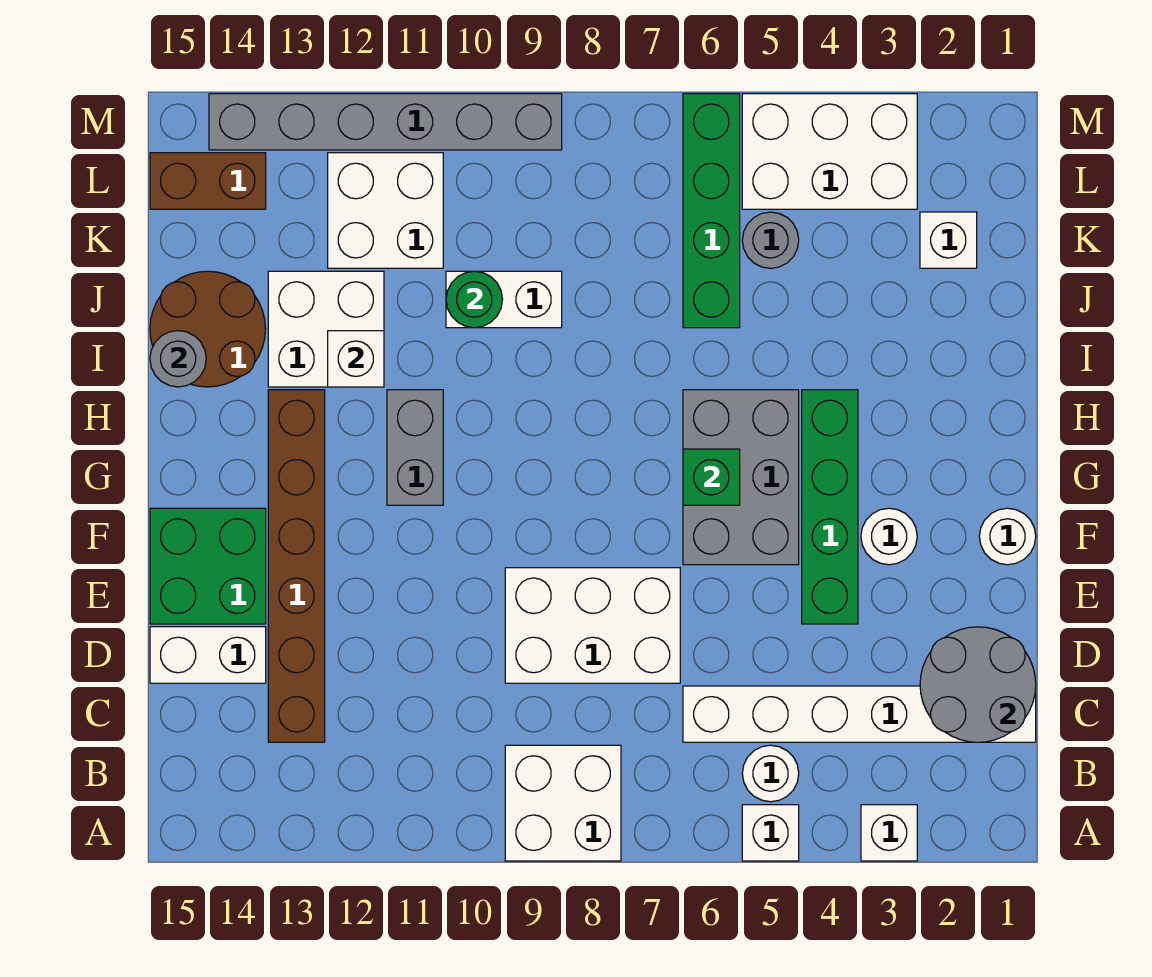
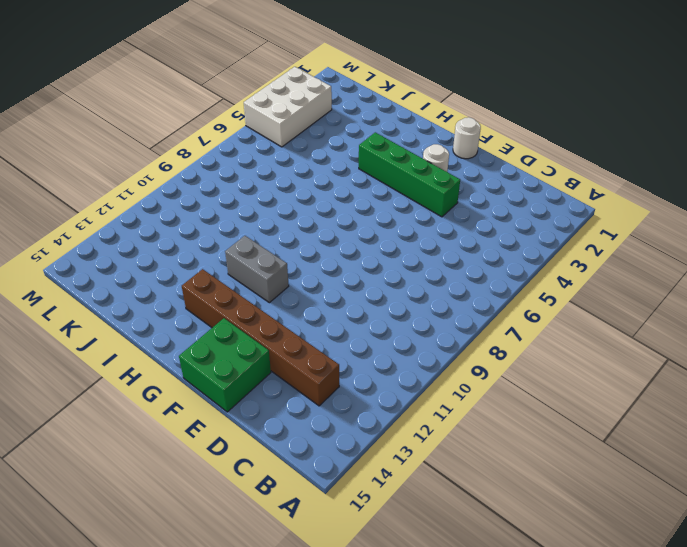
none -> white brick A3 level 1
none -> white brick A5 level 1
none -> white brick A8:B9 level 1

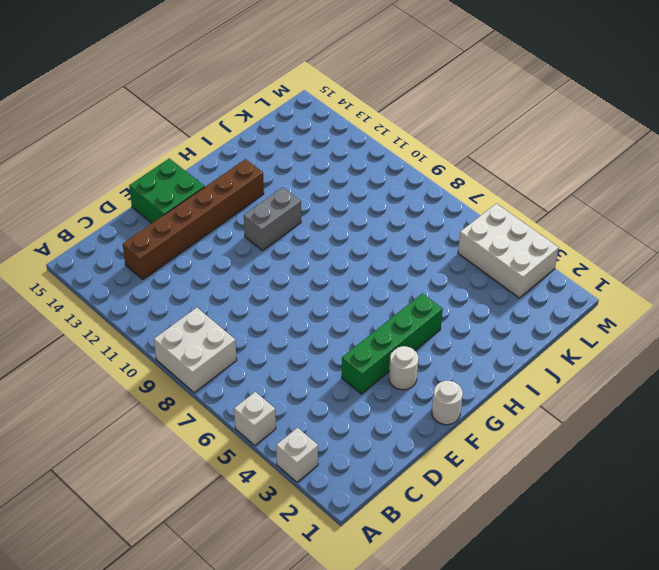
none -> white round brick B5 level 1
none -> white brick C1:C6 level 1
none -> white brick D7:E9 level 1

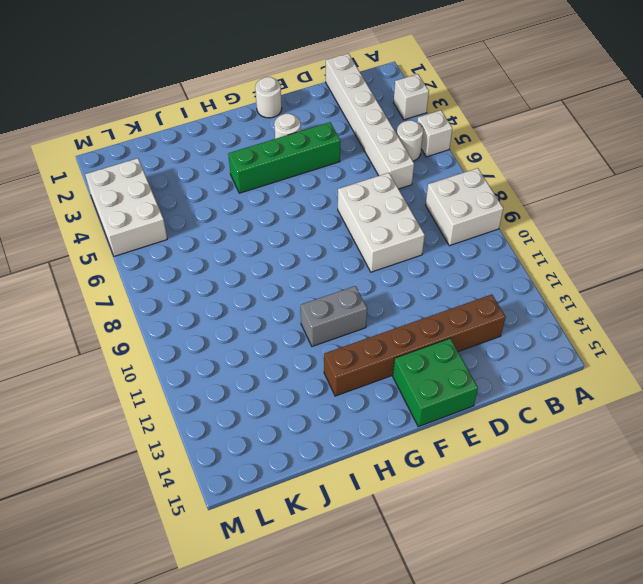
none -> white brick D14:D15 level 1
none -> grey brick F5:H6 level 1
none -> white brick I12:J13 level 1

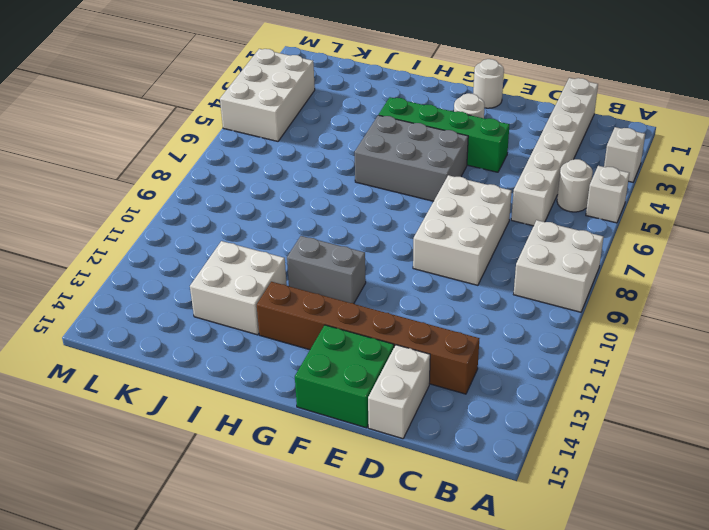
none -> brown round brick I14:J15 level 1
none -> green brick J6:M6 level 1
none -> white brick J9:J10 level 1

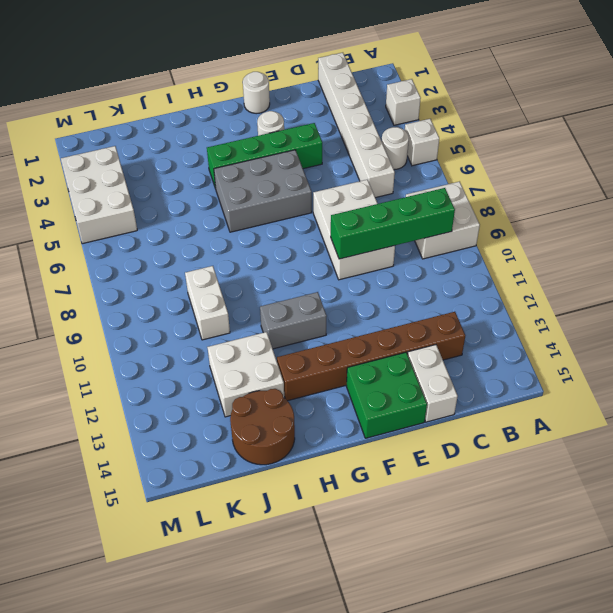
green brick B9:E9 level 2 -> green brick J6:M6 level 1
none -> white brick K2 level 1
none -> grey round brick K5 level 1
none -> white brick K11:L12 level 1

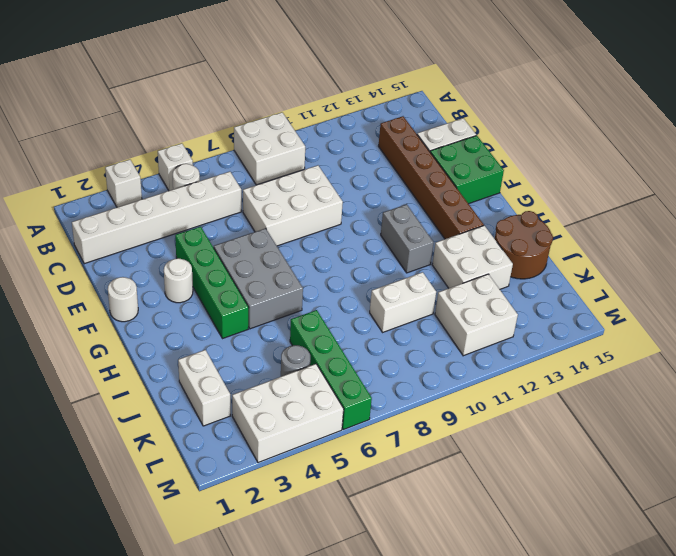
white brick J2:K2 level 1 -> white brick K2 level 1
none -> brown brick L14:L15 level 1
none -> grey brick M9:M14 level 1
none -> grey round brick C1:D2 level 2

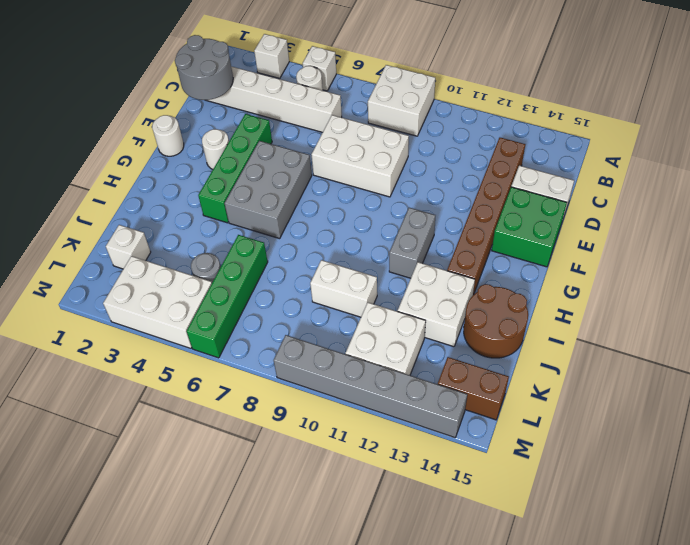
none -> green brick G6 level 2
none -> white brick I12 level 2
none -> grey round brick I15 level 2

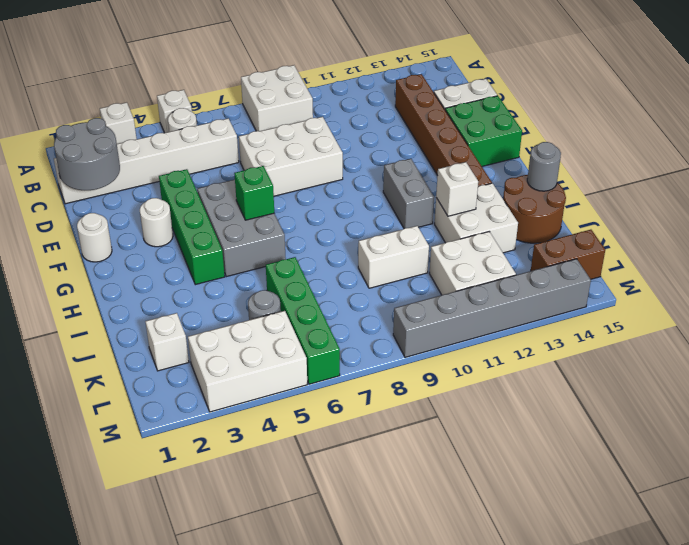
none -> green round brick J10 level 2

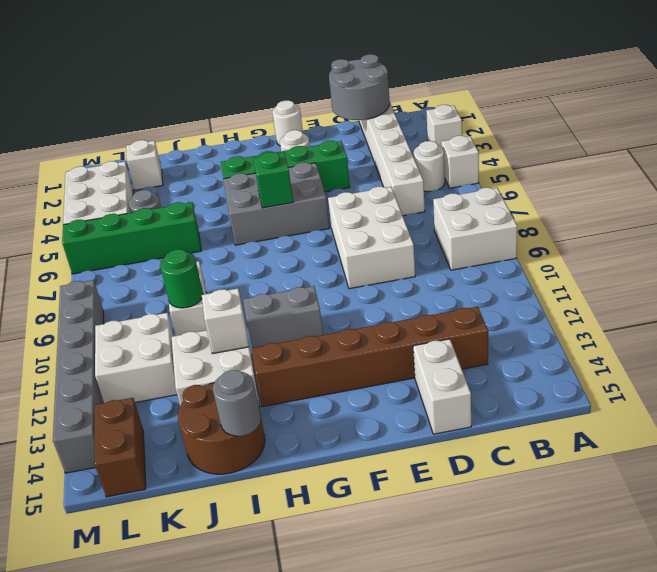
none -> green brick E14:F15 level 1

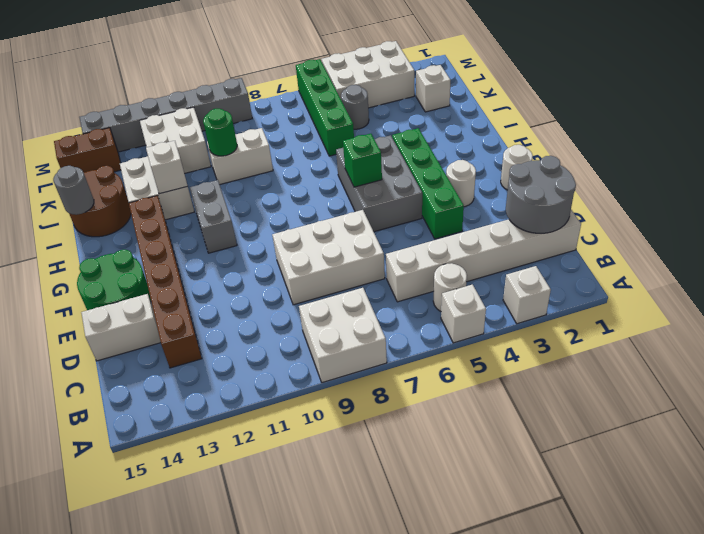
green round brick E14:F15 level 1 -> green brick E14:F15 level 1

